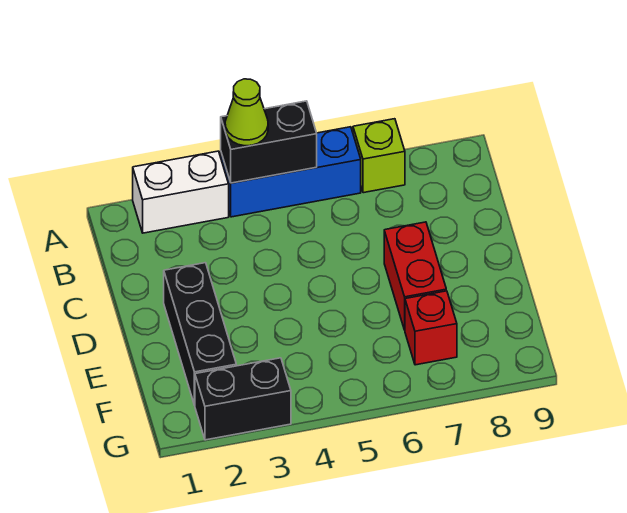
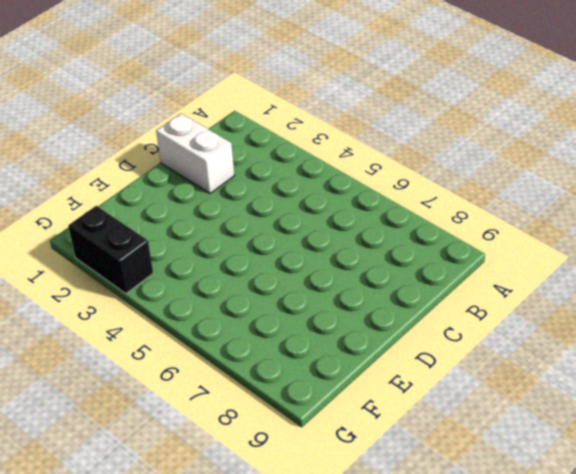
white brick C1:C2 level 1 -> white brick A2:A3 level 1
none -> blue brick A4:A6 level 1
none -> lime brick A7 level 1

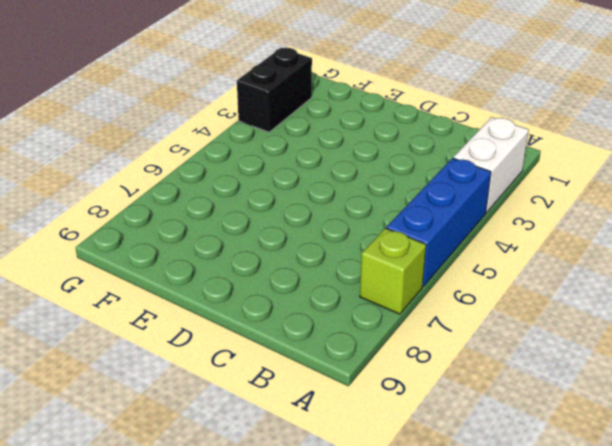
none -> black brick D2:F2 level 1
none -> red brick D7:E7 level 1

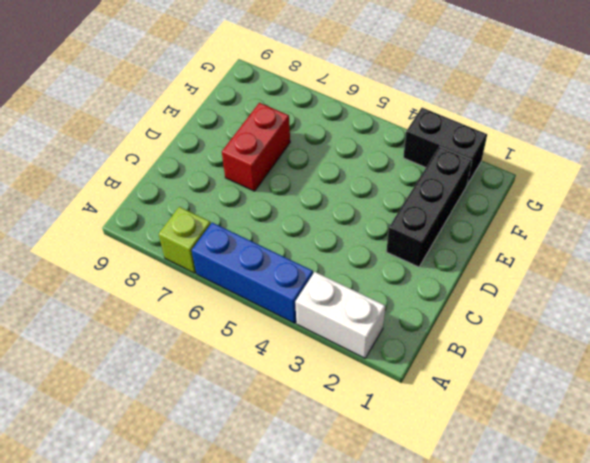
none -> red brick F7 level 1
none -> black brick A4:A5 level 2

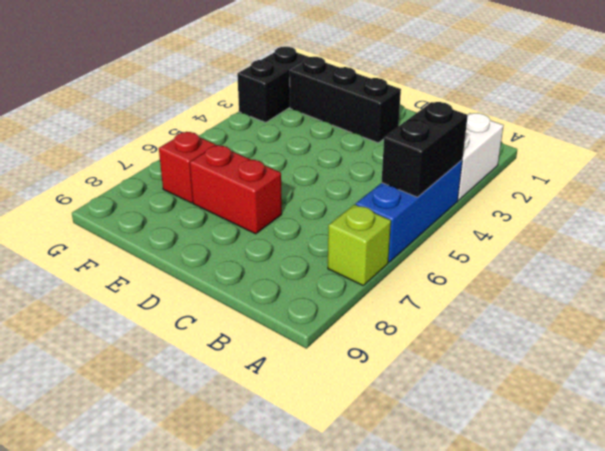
none -> lime cone A4 level 3

